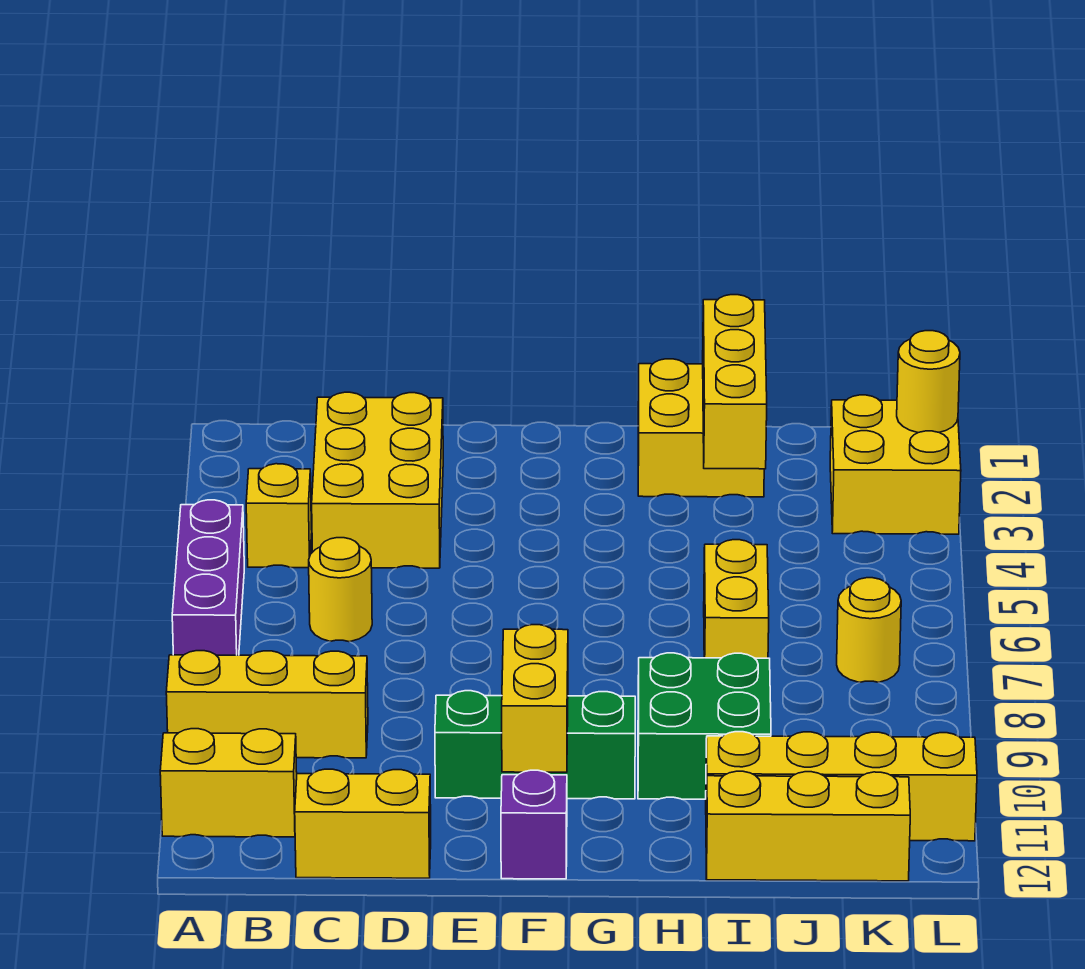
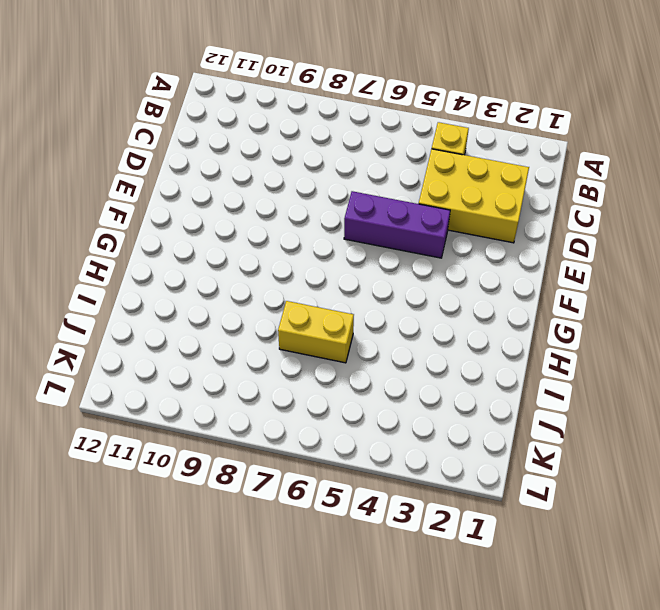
purple brick E4:E6 level 1 -> purple brick A5:A7 level 1
none -> yellow brick A9:C9 level 1
none -> yellow brick A11:B11 level 1
none -> yellow round brick C6 level 1

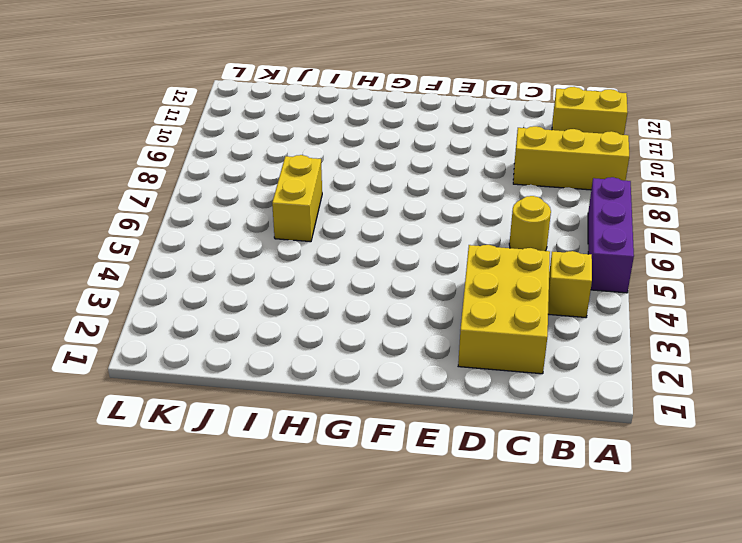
none -> yellow brick C12:D12 level 1
none -> green brick E10:G10 level 1
none -> purple brick F12 level 1

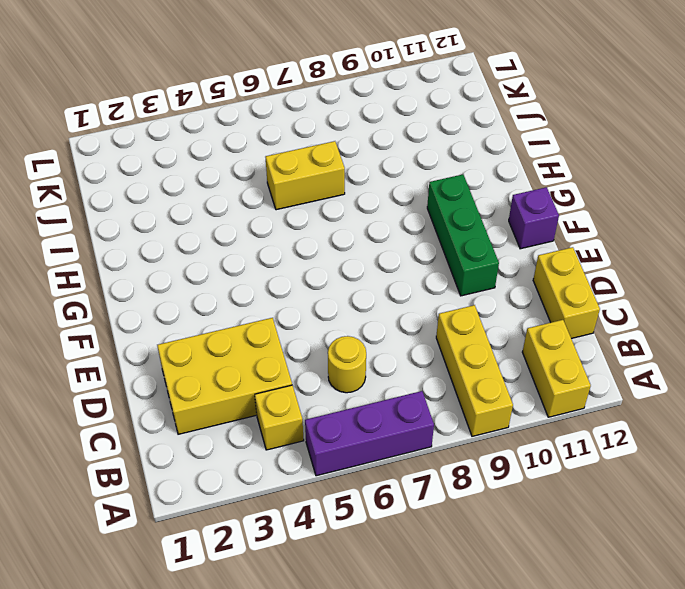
none -> yellow brick H1:I2 level 1
none -> green brick H9:I10 level 1
none -> yellow brick I11:L11 level 1

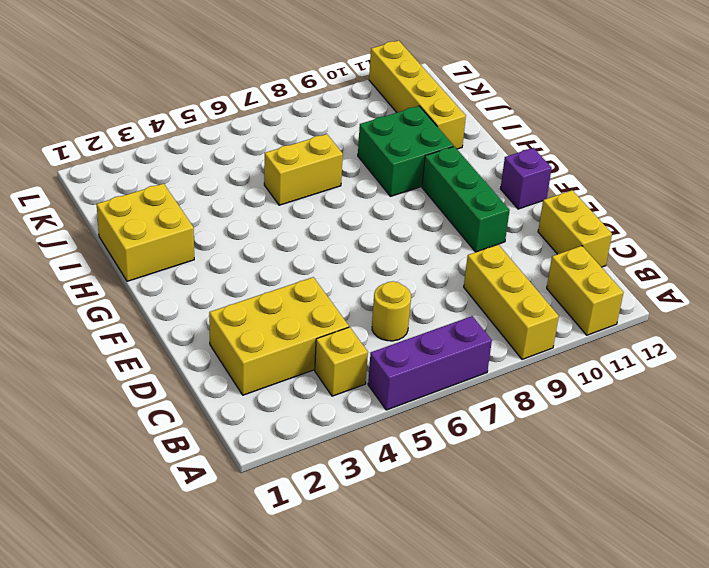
none -> yellow brick I12:K12 level 1
none -> yellow brick K2:L3 level 1
none -> yellow round brick K7 level 1

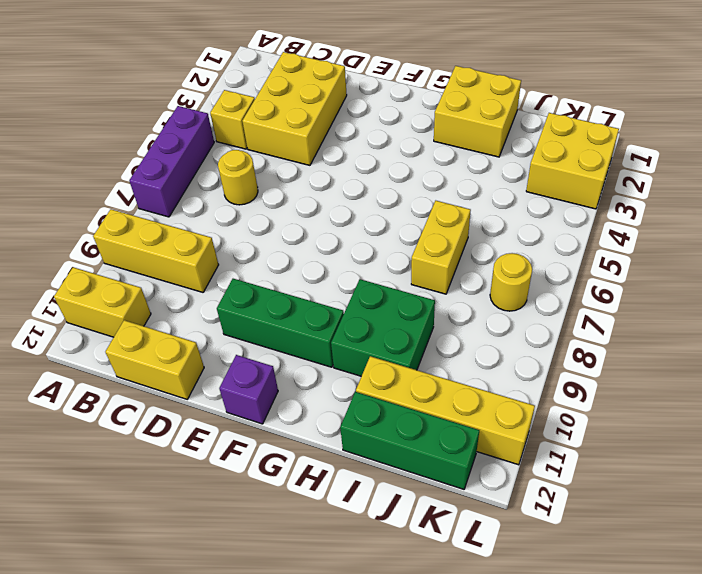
green brick I12:K12 level 1 -> yellow brick I12:K12 level 1
none -> yellow brick F10:F11 level 2
none -> yellow brick I1:I3 level 2
none -> yellow round brick L2 level 2

